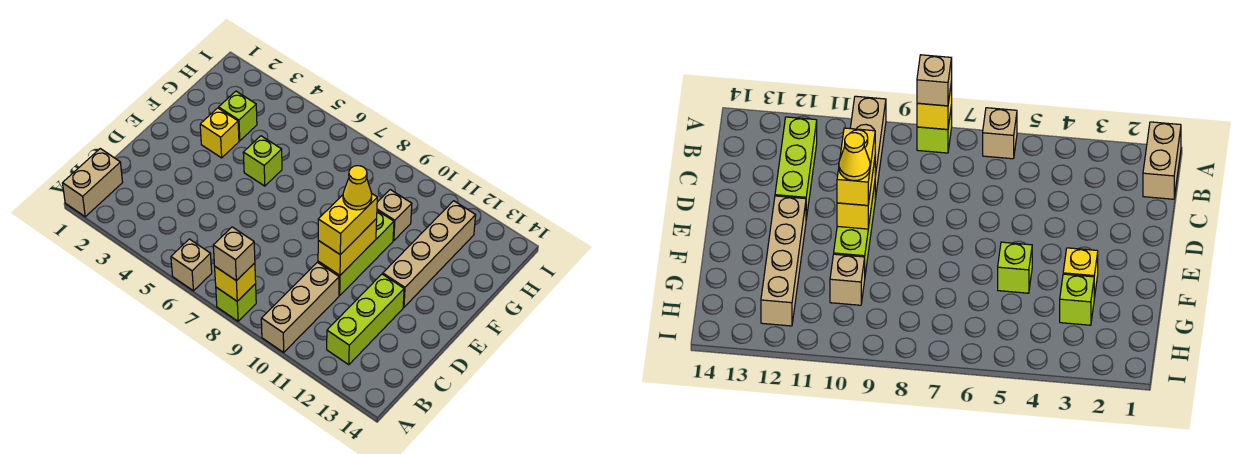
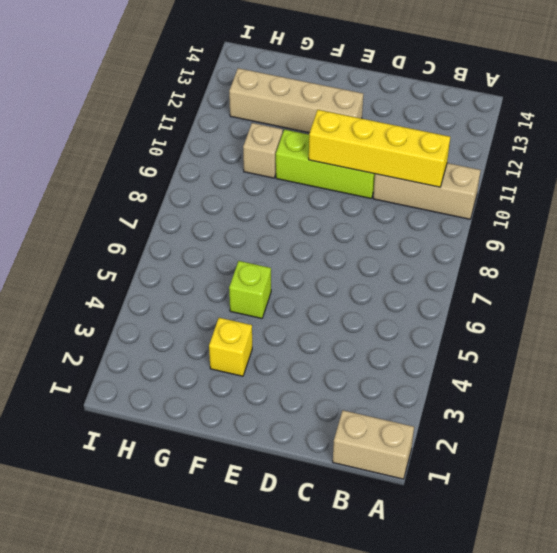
yellow brick B10:E10 level 2 -> yellow brick D10:E10 level 2
none -> tan brick A6 level 1
none -> lime brick A8 level 1
none -> lime brick B12:D12 level 1

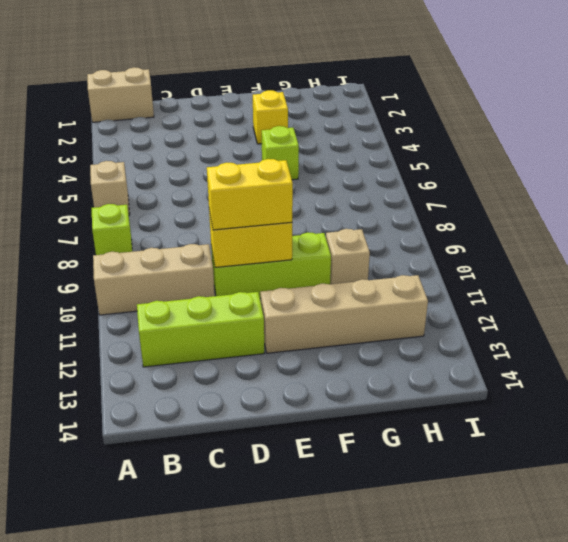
none -> lime brick G3 level 1
none -> yellow brick A8 level 2
none -> tan brick A8 level 3

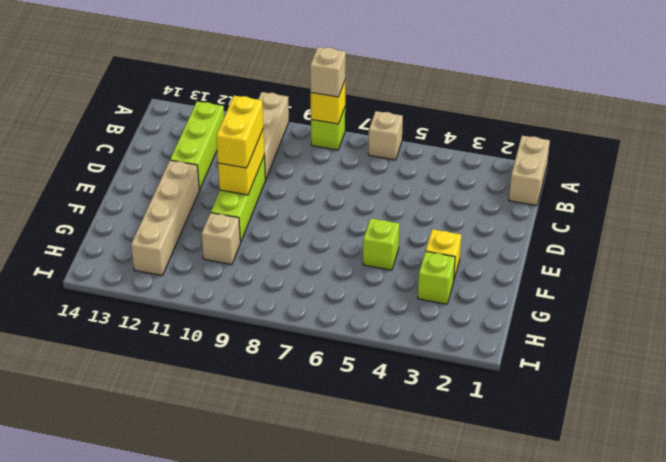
none -> yellow cone E10 level 4

